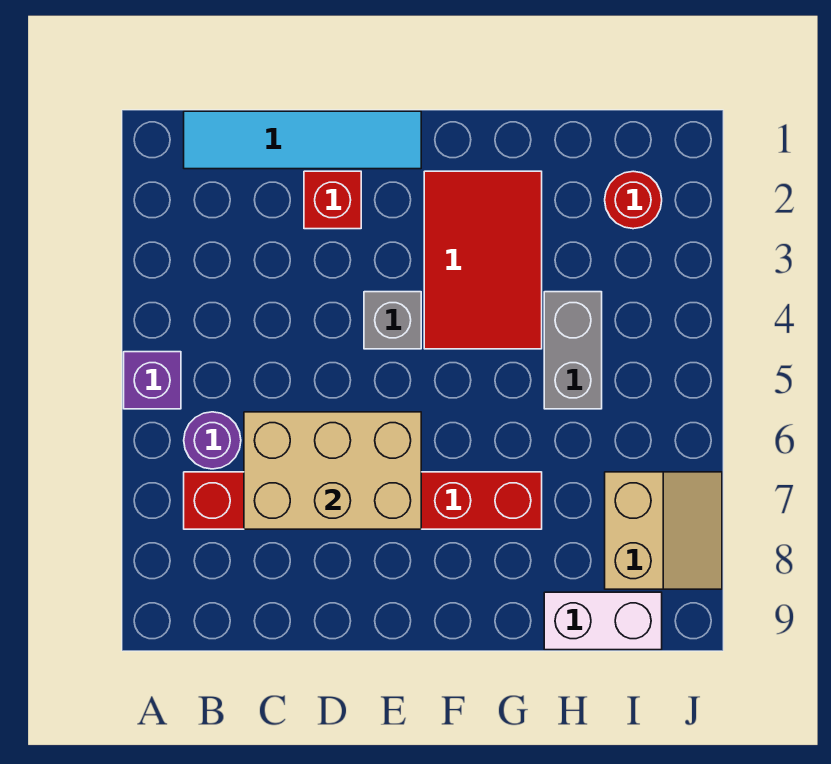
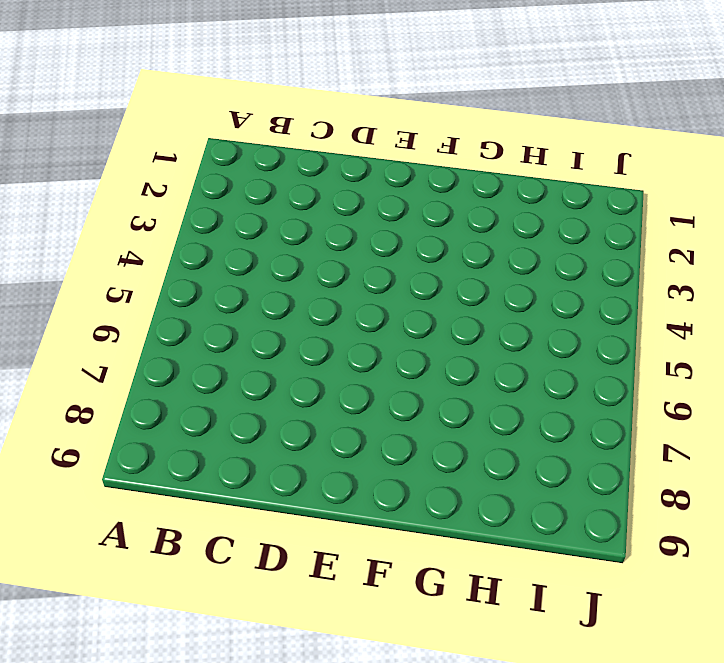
none -> purple brick A5 level 1
none -> cyan tile B1:E1 level 1
none -> purple round brick B6 level 1

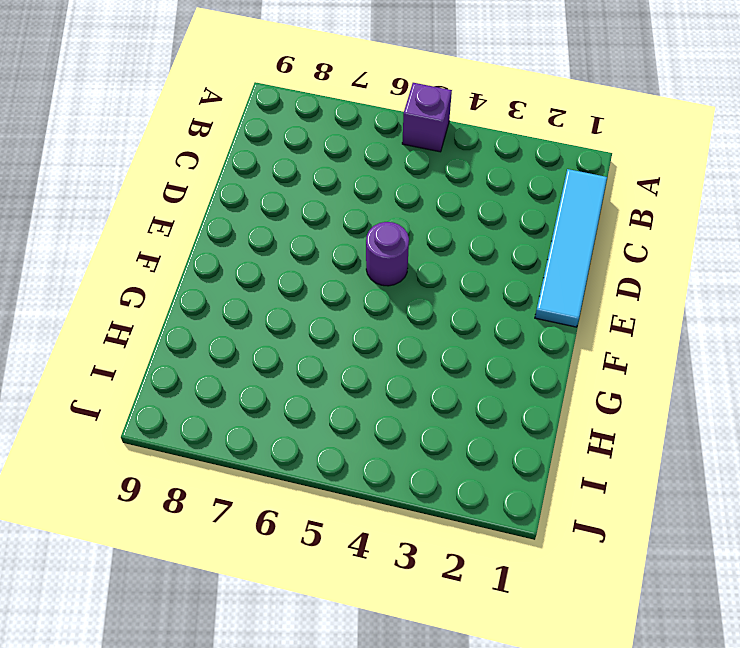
purple round brick E5 level 1 -> purple round brick B6 level 1
none -> red brick B7:G7 level 1
none -> red brick D2 level 1
none -> grey brick E4 level 1

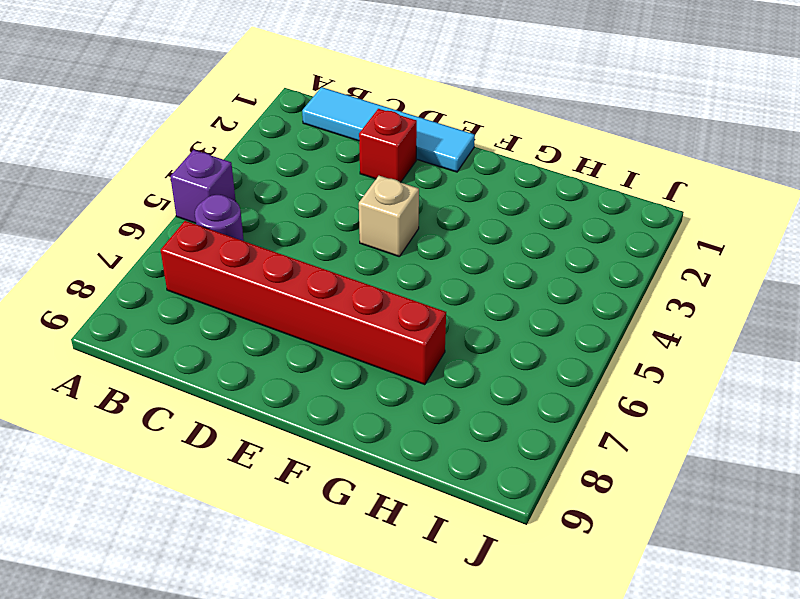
tan brick E4 level 1 -> grey brick E4 level 1
none -> red tile F2:G4 level 1
none -> grey brick H4:H5 level 1
none -> white brick H9:I9 level 1

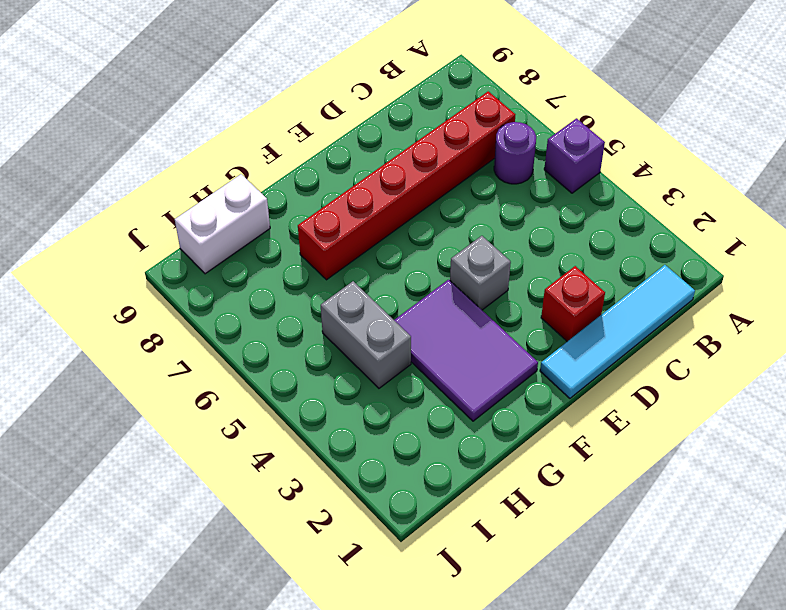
purple tile F2:G4 level 1 -> red tile F2:G4 level 1
none -> red round brick I2 level 1
none -> tan slope I7:J8 level 1 top I
none -> tan brick C6:E7 level 2

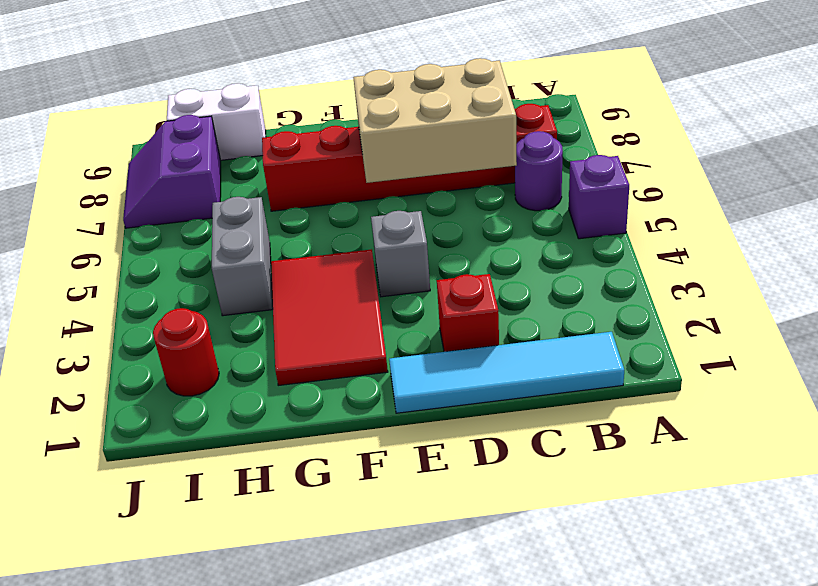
purple slope I7:J8 level 1 top I -> tan slope I7:J8 level 1 top I

